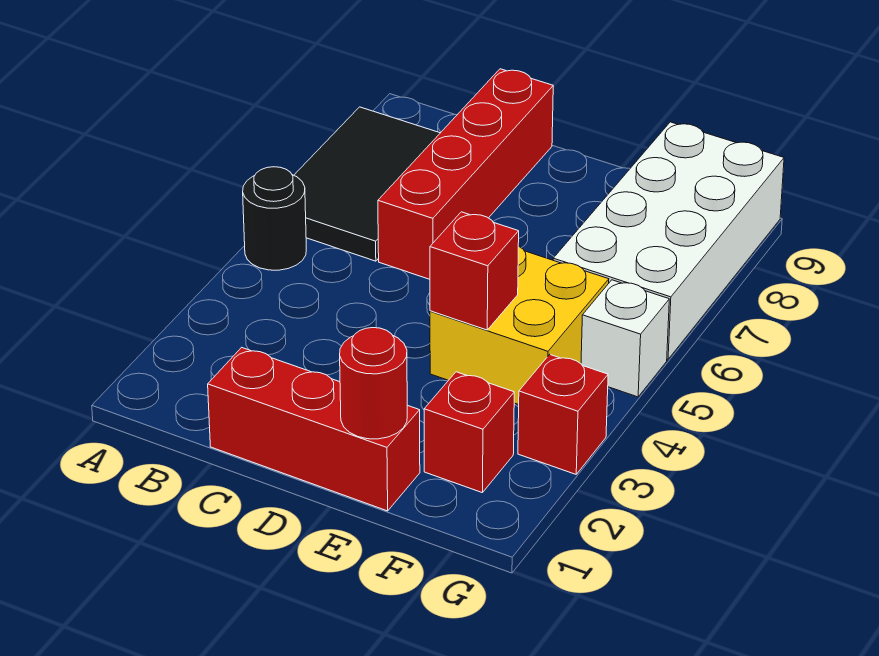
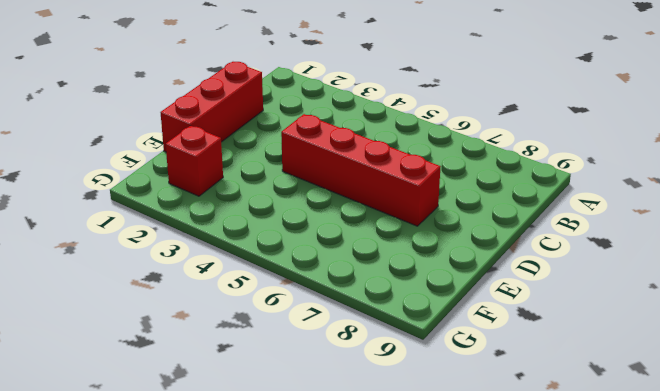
red brick D4:D7 level 1 -> red brick C6:C9 level 1
none -> black round brick A5 level 1
none -> black tile A6:B8 level 1

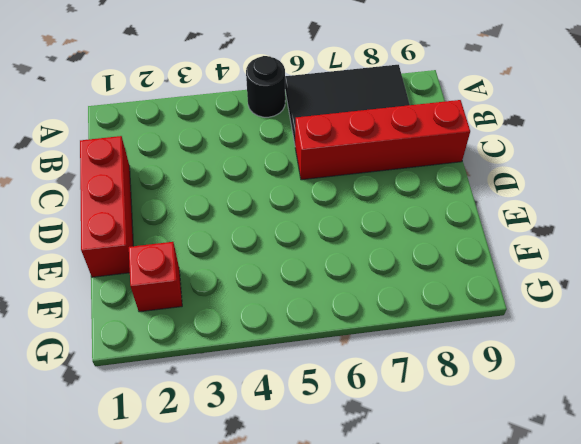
none -> yellow brick E4:F5 level 1
none -> white brick F6:G9 level 1

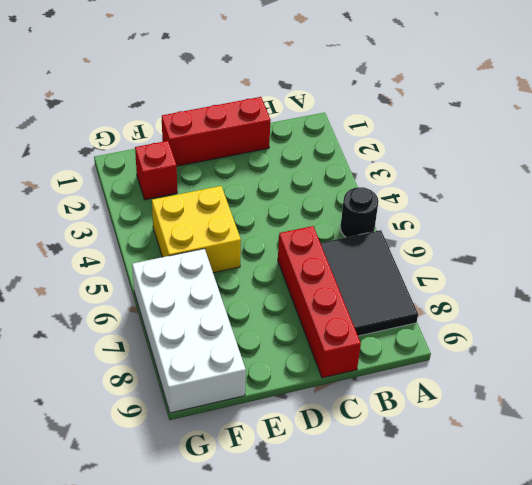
none -> red brick G3 level 1
none -> white brick G5 level 1

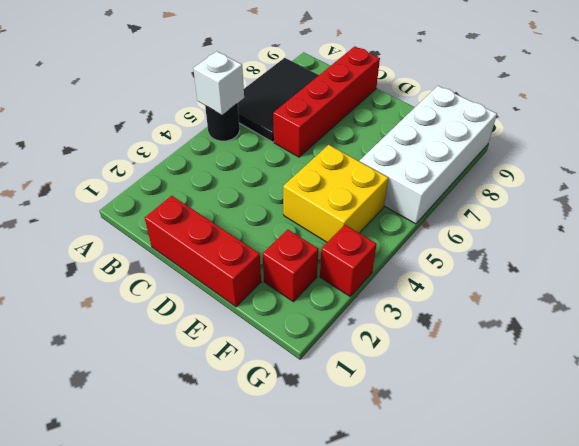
white brick A5 level 2 -> white brick G5 level 1
none -> red round brick E1 level 2
none -> red brick E4 level 2

